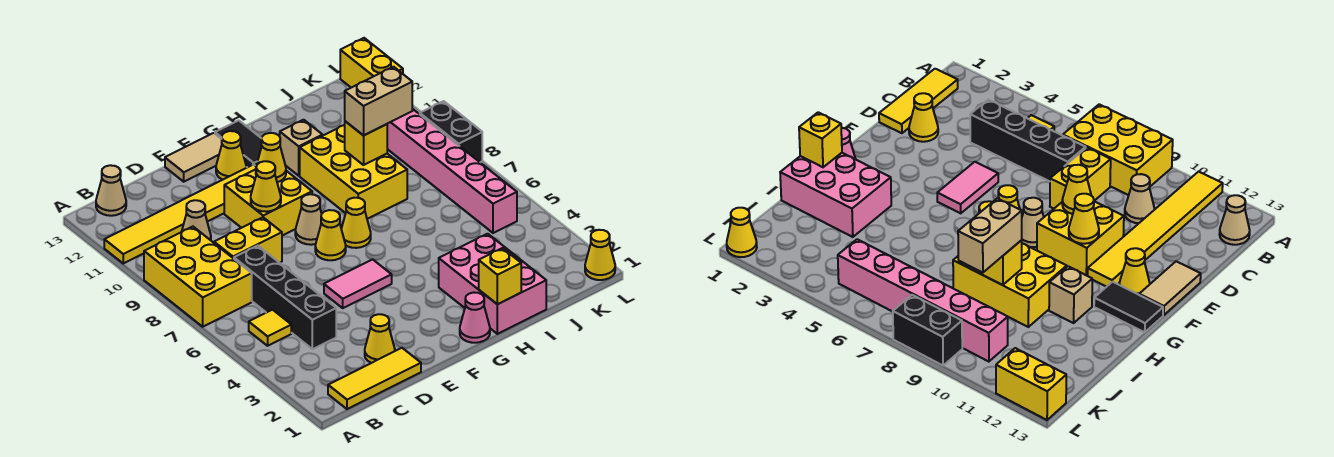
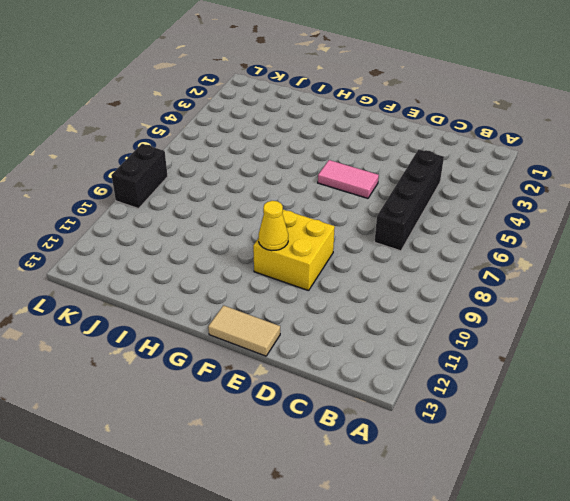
none -> yellow brick A7:B9 level 1
none -> yellow tile A11:F11 level 1
none -> yellow tile B1:D1 level 1
none -> yellow tile B5 level 1

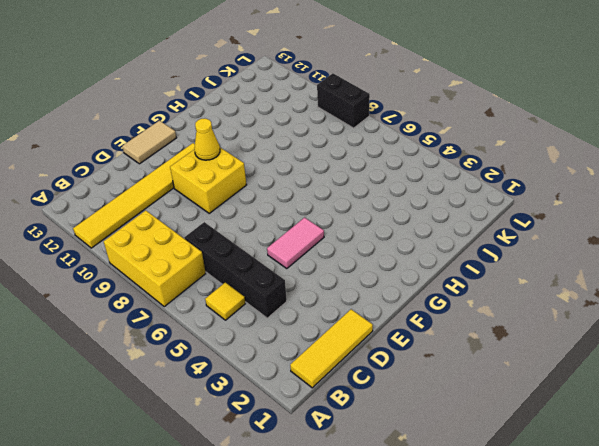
none -> tan cone B13 level 1
none -> yellow brick C8:D8 level 1
none -> tan cone C10 level 1
none -> yellow cone D2 level 1

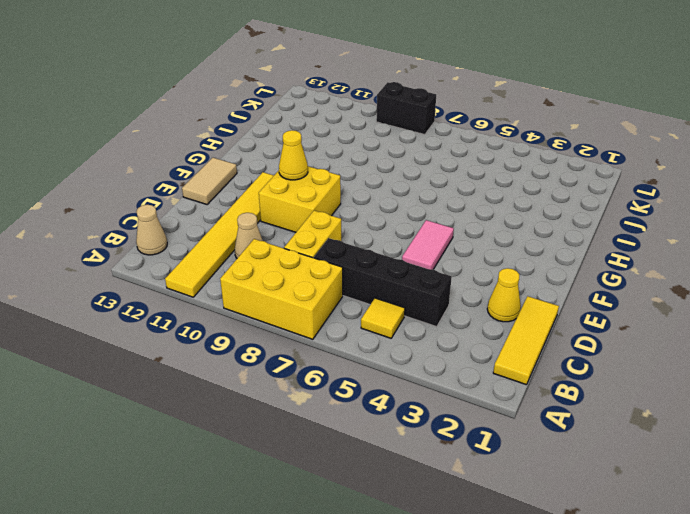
none -> yellow cone F7 level 1
none -> tan cone F8 level 1
none -> yellow cone F12 level 1
none -> pink cone G1 level 1

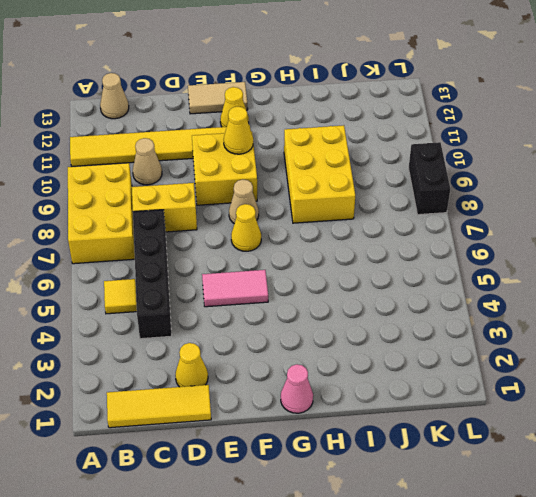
none -> yellow cone G7 level 1
none -> black tile G12:G13 level 1
none -> pink brick H1:I3 level 1
none -> tan brick H11 level 1

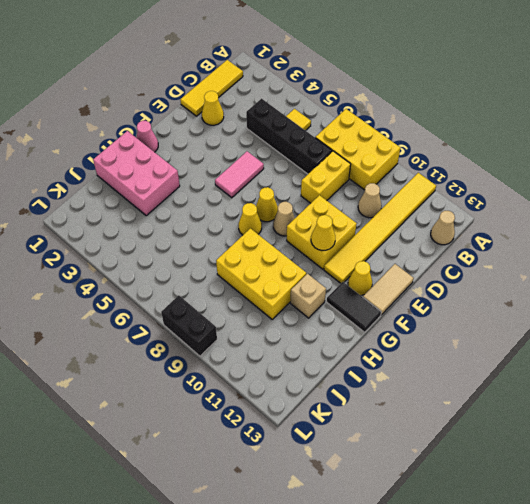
none -> pink brick K5:K10 level 1
none -> yellow cone L1 level 1
none -> yellow brick L12:L13 level 1
none -> yellow cone E9 level 2

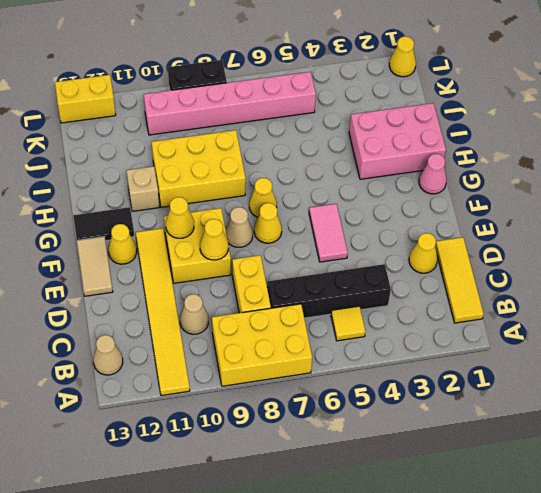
none -> yellow brick H1 level 2
none -> yellow brick I9 level 2
none -> tan brick I9:J9 level 3

